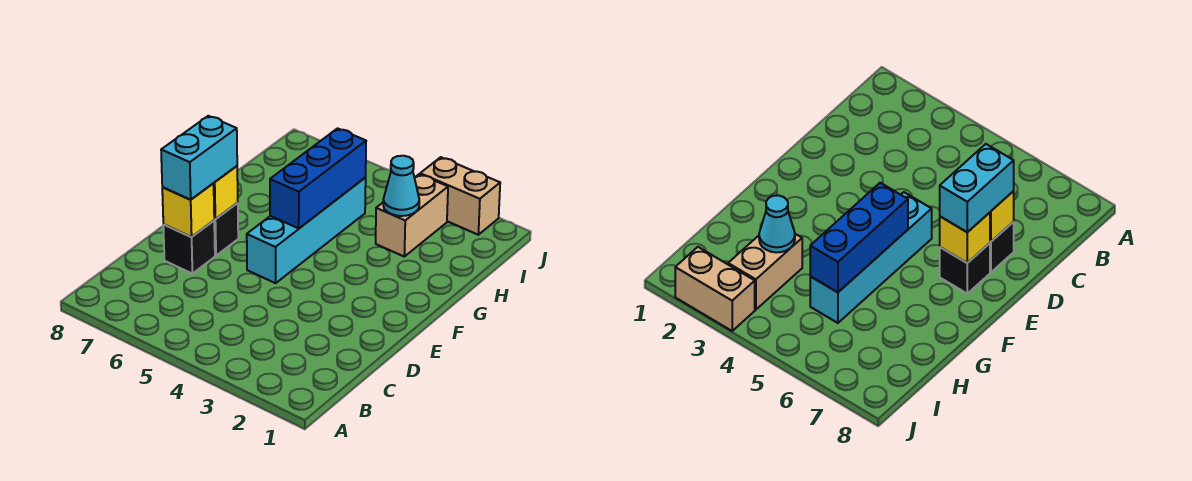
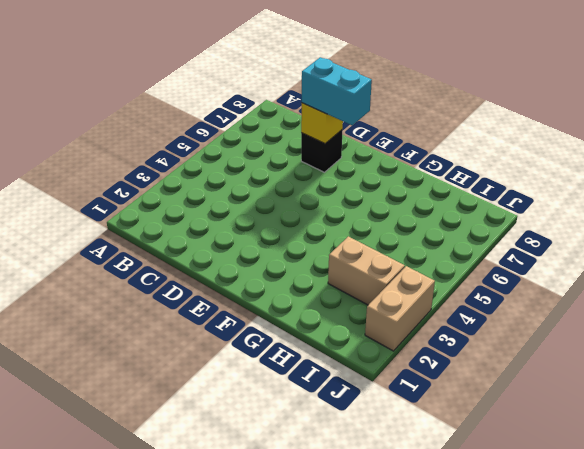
none -> cyan brick E5:H5 level 1
none -> black brick E7 level 1

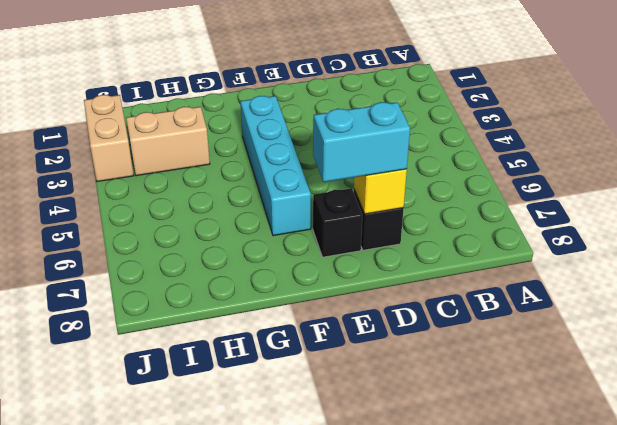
cyan brick F3:F6 level 1 -> cyan brick E5:H5 level 1
none -> yellow brick E7 level 2
none -> blue brick F5:H5 level 2

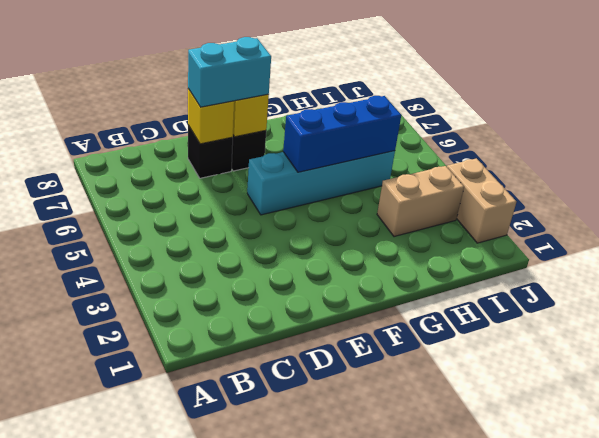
none -> cyan cone H3 level 2

